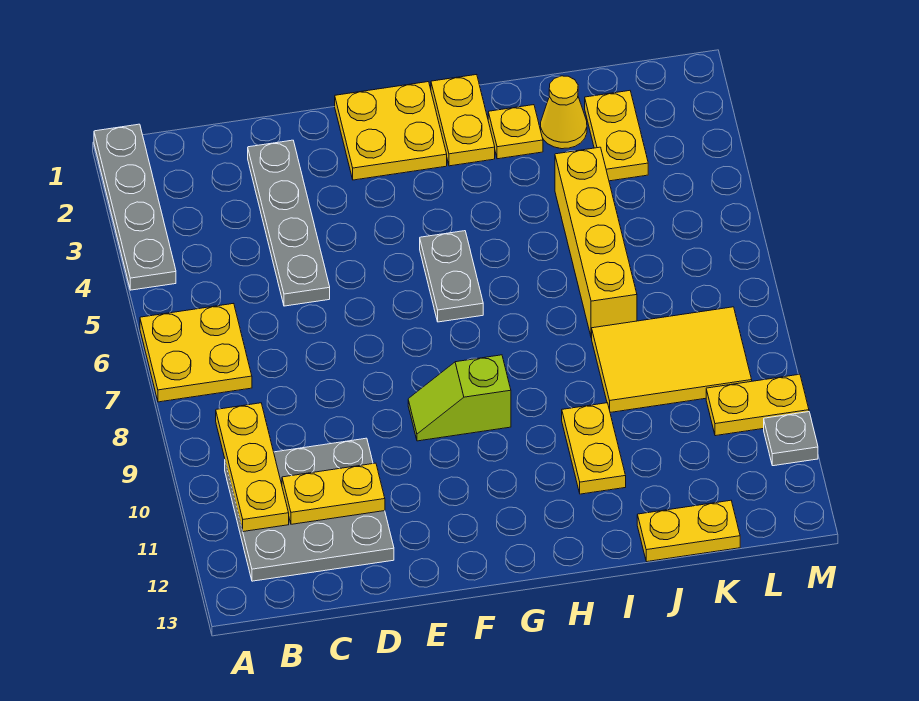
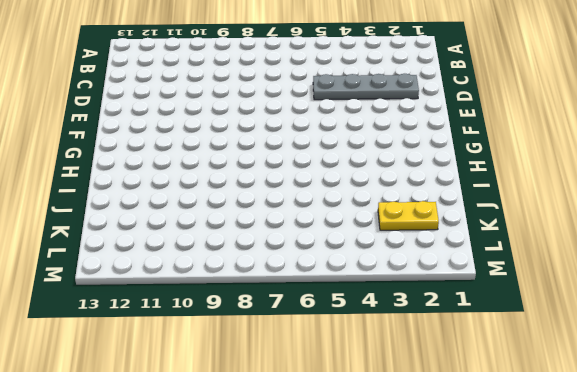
none -> grey plate A1:A4 level 1
none -> yellow plate A6:B7 level 1
none -> grey plate B10:D12 level 1

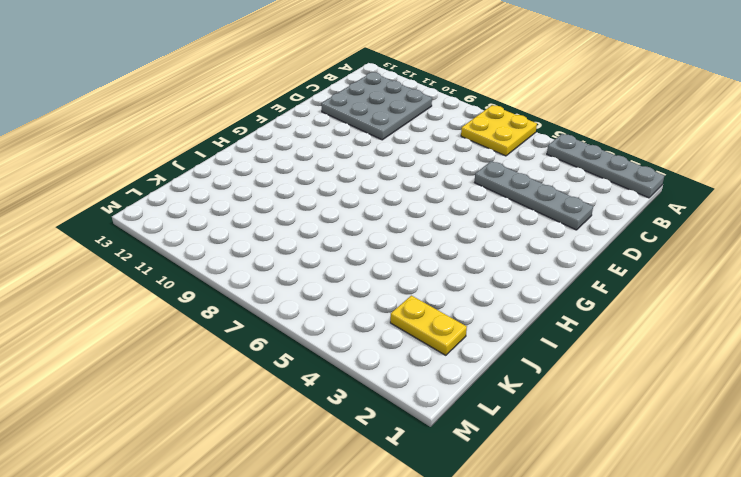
none -> yellow plate F1:G2 level 1
none -> lime slope F9:G9 level 1 top G
none -> grey plate G5:G6 level 1

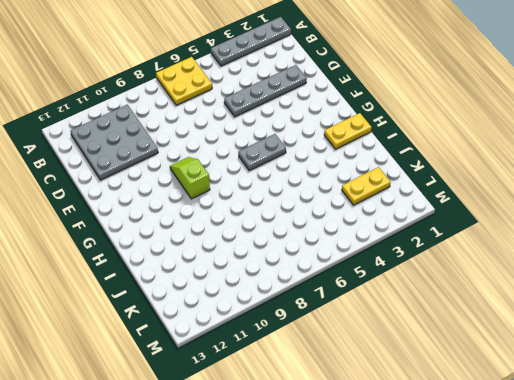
none -> yellow plate F1:G2 level 1
none -> yellow plate I2 level 1
none -> yellow plate I10:I11 level 1

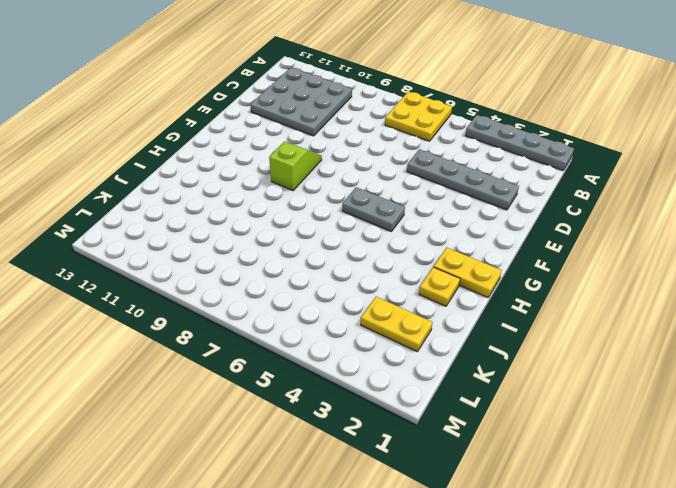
none -> yellow plate F1:G2 level 1
none -> yellow plate I10:I11 level 1
none -> yellow cone J2 level 1

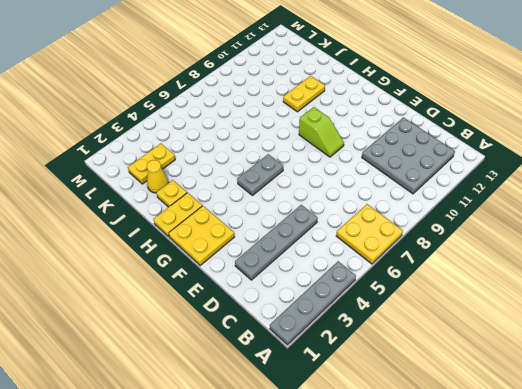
none -> yellow brick J4:J7 level 1
none -> yellow tile J8:L9 level 1
none -> yellow plate J13:K13 level 1

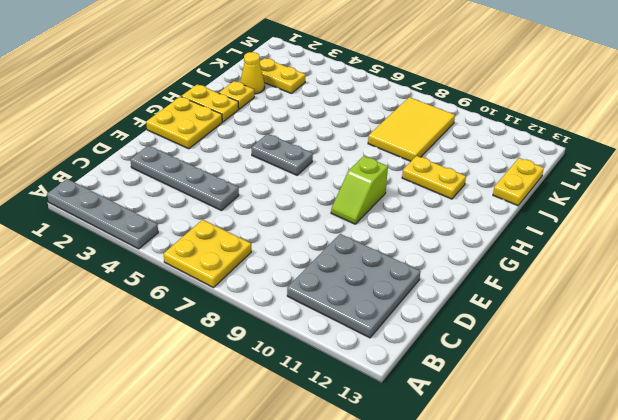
none -> yellow brick J4:J7 level 1
none -> yellow plate L10:M10 level 1
none -> grey plate M11 level 1

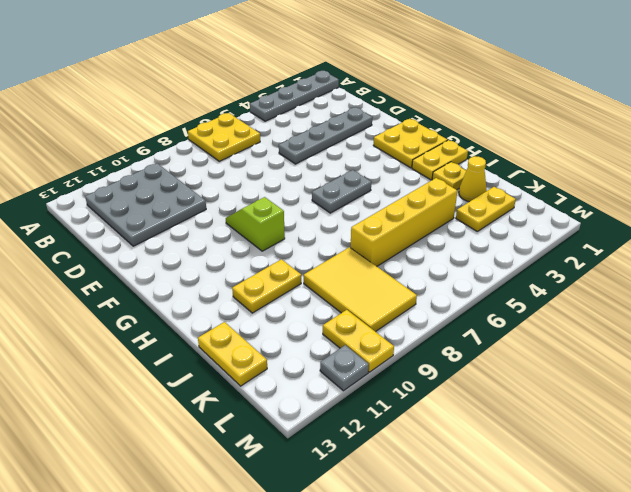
none -> yellow plate B9:B11 level 2
none -> yellow plate C11:D11 level 2

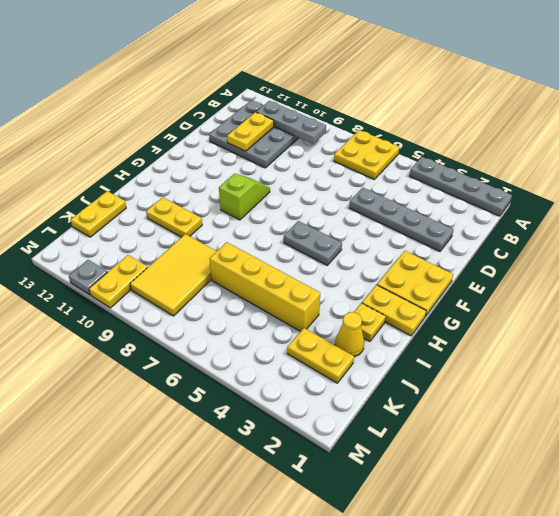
grey plate B9:B11 level 2 -> yellow plate B9:B11 level 2

